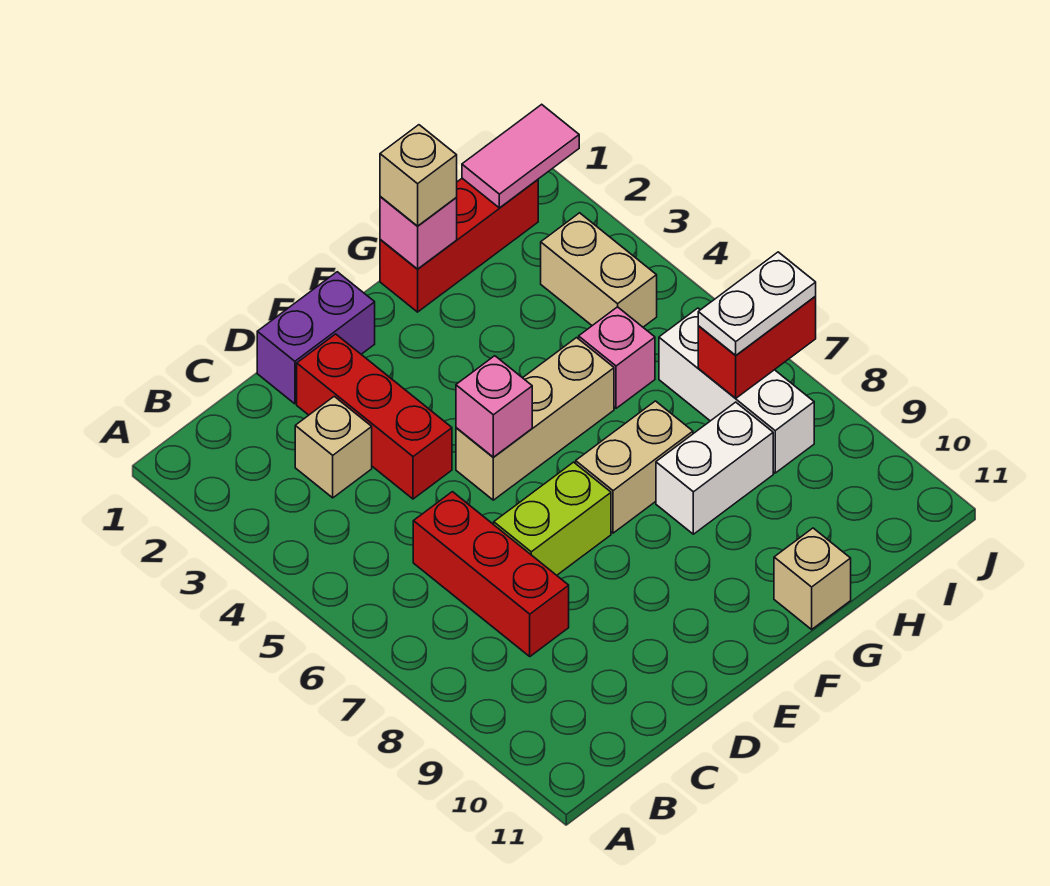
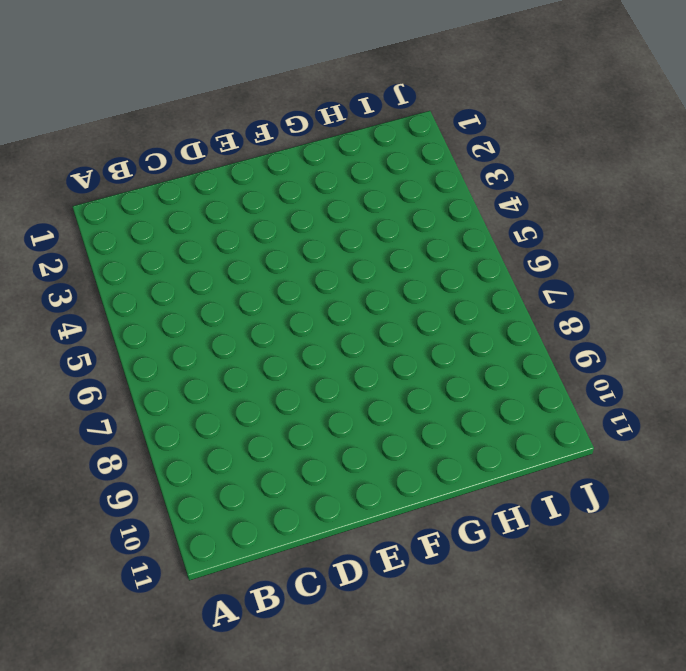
none -> tan brick C3 level 1
none -> red brick C6:C8 level 1
none -> purple brick D1:E1 level 1

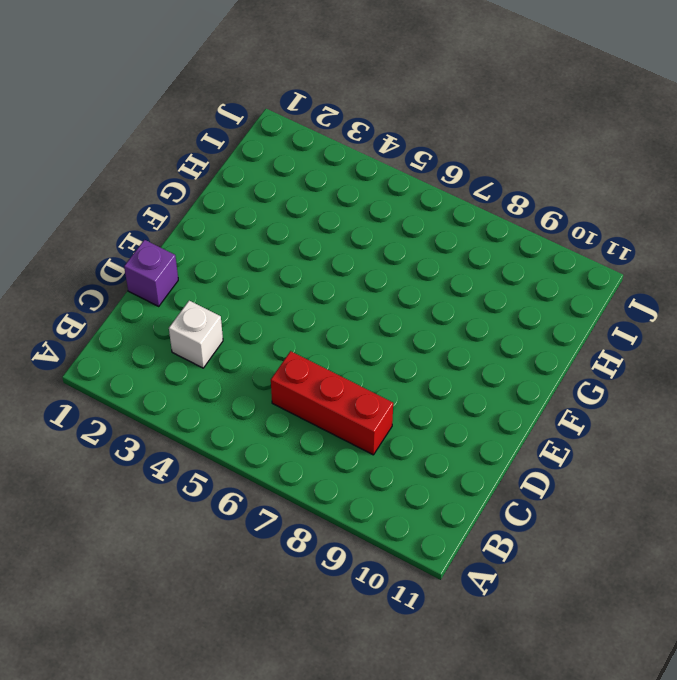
white brick C3 level 1 -> tan brick C3 level 1
purple brick D1 level 1 -> purple brick D1:E1 level 1
none -> red brick D2:D4 level 1
none -> lime brick D7:E7 level 1
none -> tan brick E5:G5 level 1

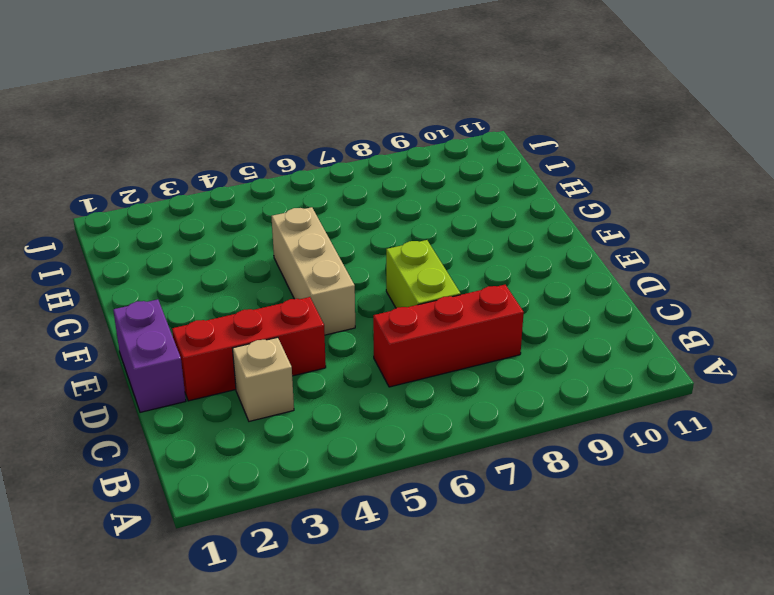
none -> tan brick F7:G7 level 1
none -> red brick G1:I1 level 1
none -> white brick G8:H8 level 1

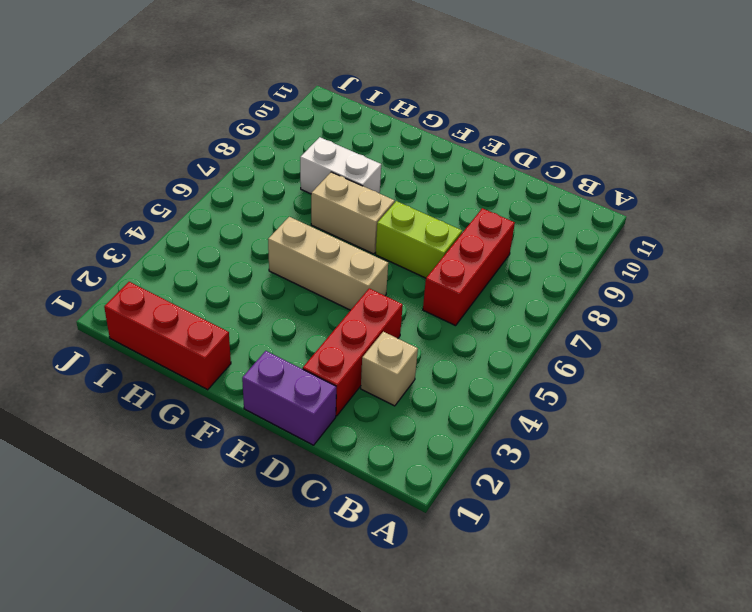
none -> tan brick G11 level 1
none -> pink brick H5 level 1
none -> tan brick I3:I4 level 1

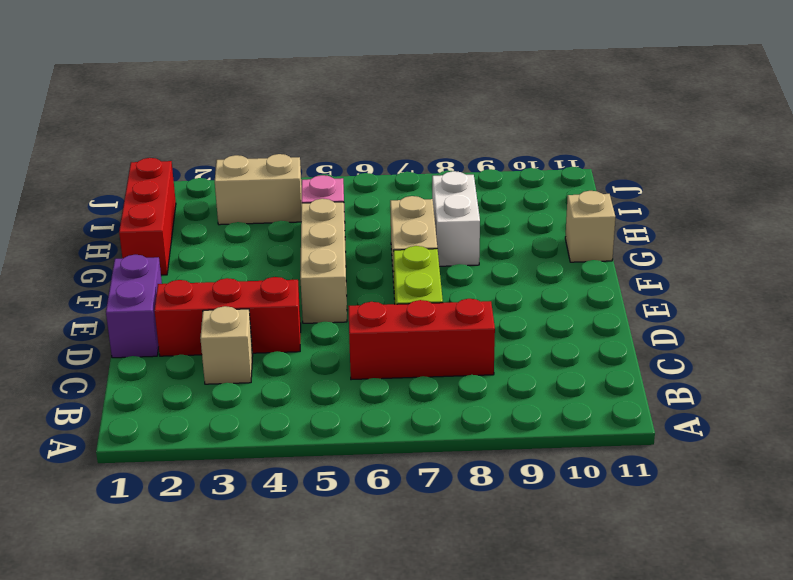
none -> white brick I6:I8 level 1
none -> pink brick E5 level 2
none -> pink brick G1 level 2

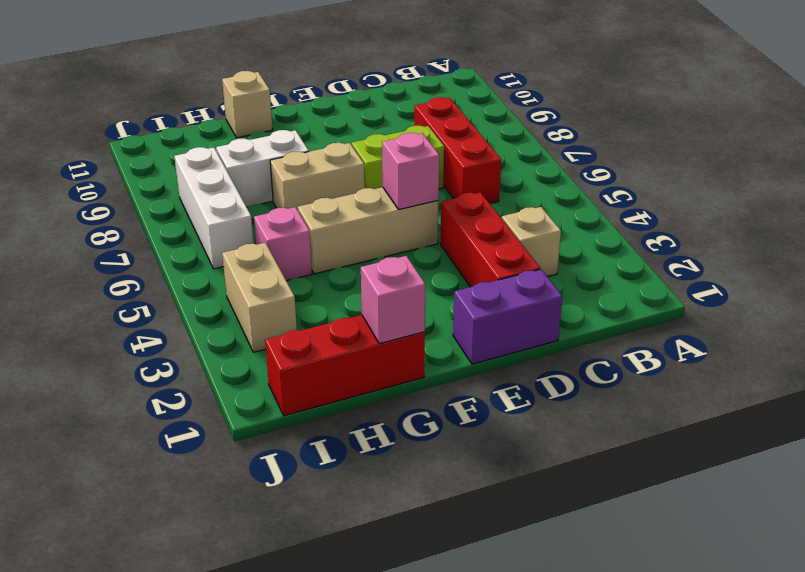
none -> pink tile I1:J1 level 2
none -> red brick I7:J7 level 2
none -> tan brick G1 level 3

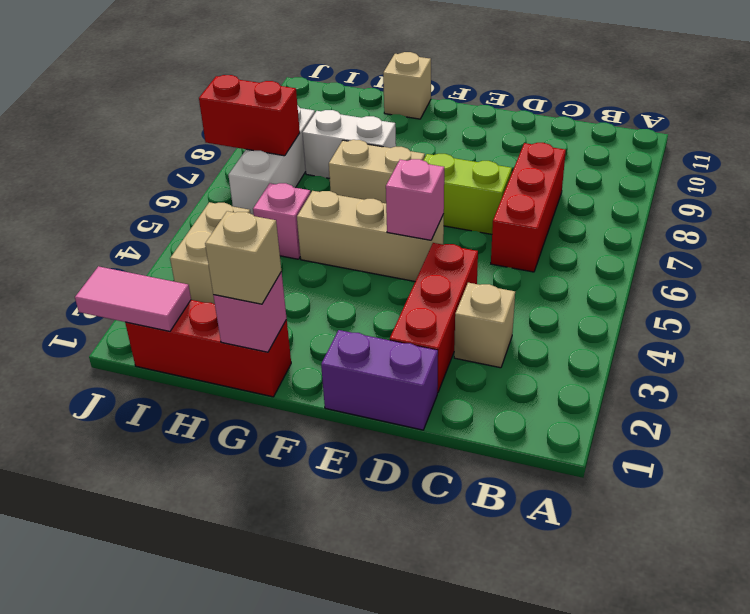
none -> white plate I7:J7 level 3

